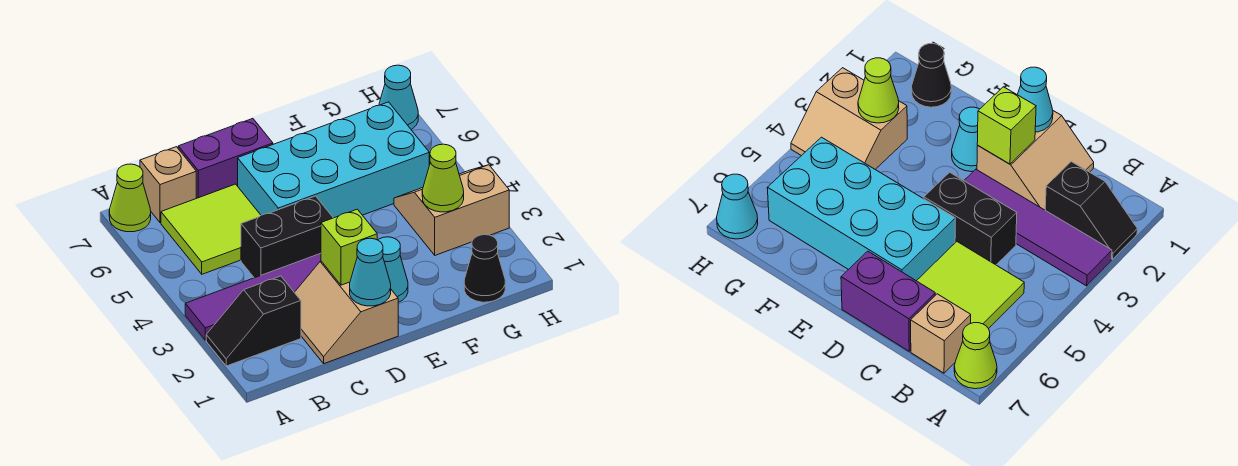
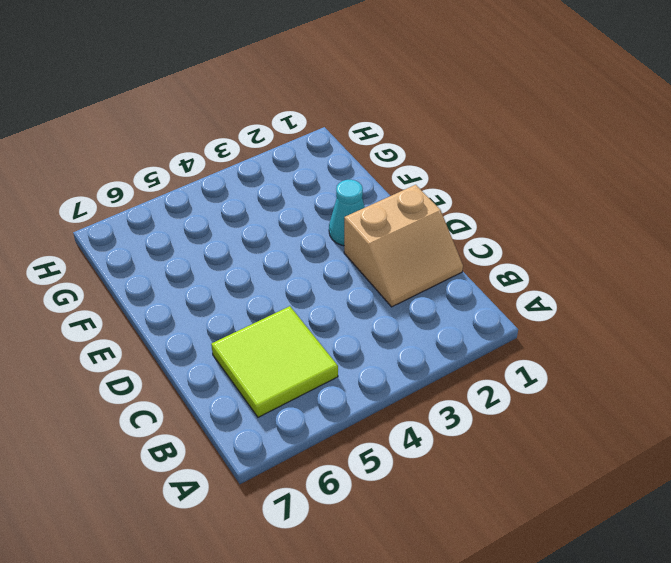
none -> black slope A2:B2 level 1 top B
none -> purple tile A3:D3 level 1
none -> lime cone A7 level 1

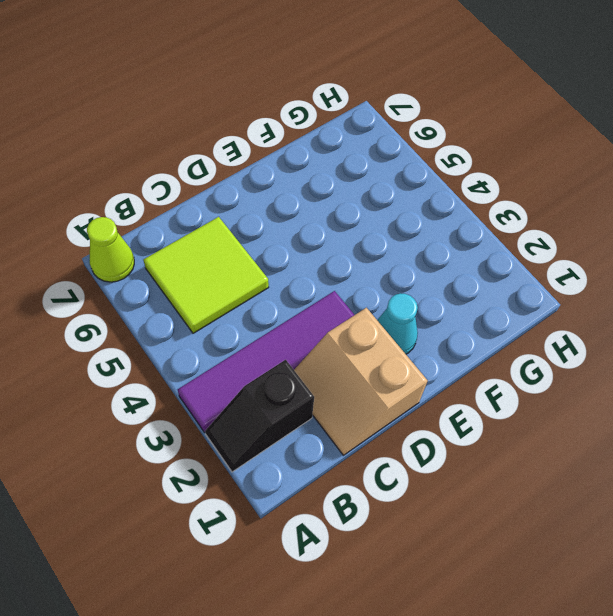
none -> tan brick B7 level 1
none -> black brick C4:D4 level 1
none -> purple brick C7:D7 level 1

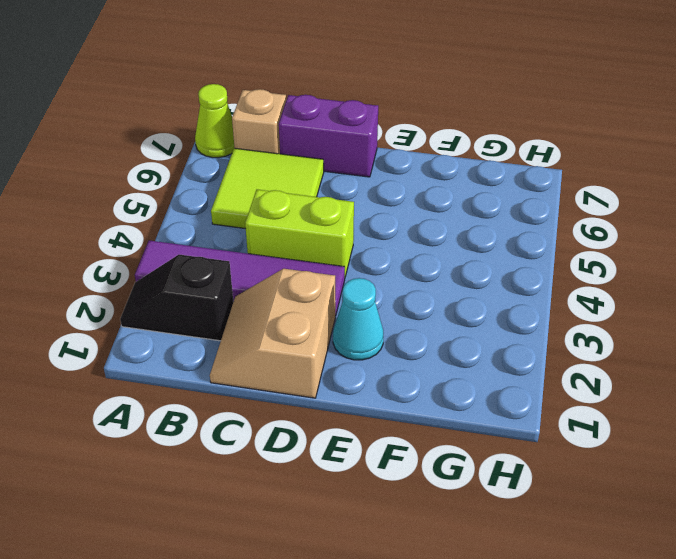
lime brick C4:D4 level 1 -> black brick C4:D4 level 1
none -> cyan brick D5:G6 level 1
none -> black cone G1 level 1
none -> tan slope G3:H4 level 1 top 3

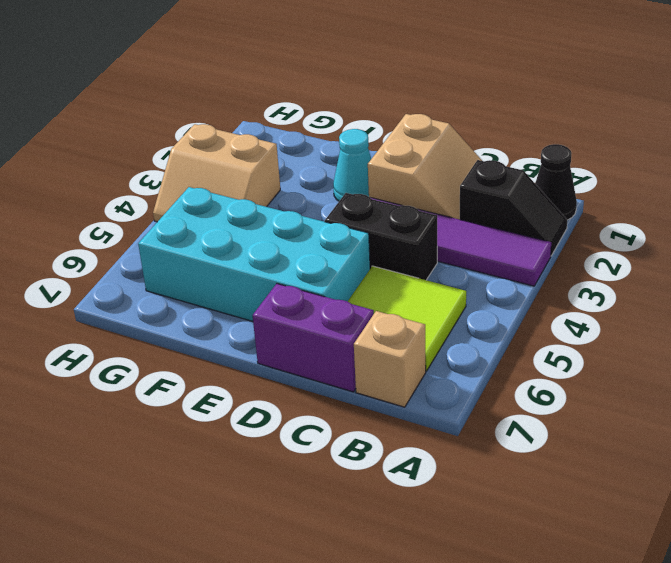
black cone A1 level 1 -> black cone G1 level 1
none -> lime cone A7 level 1
none -> cyan cone H7 level 1
none -> cyan cone D1 level 2

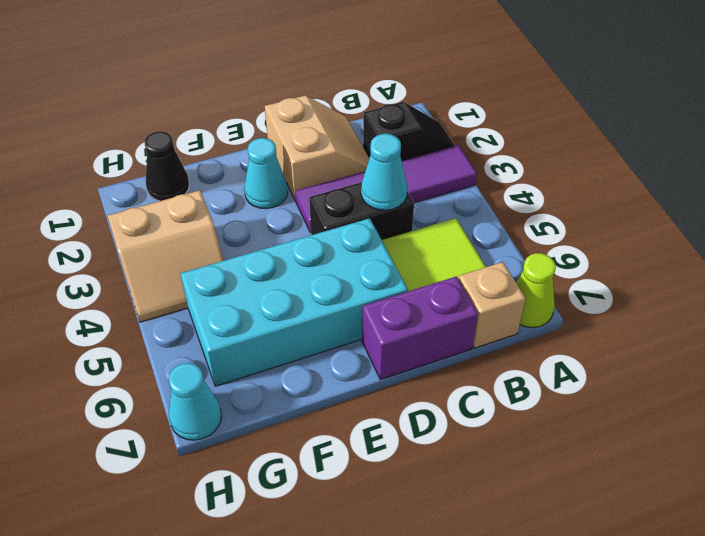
cyan cone C4 level 2 -> cyan cone D1 level 2
none -> lime brick D2 level 2
none -> lime cone G3 level 2

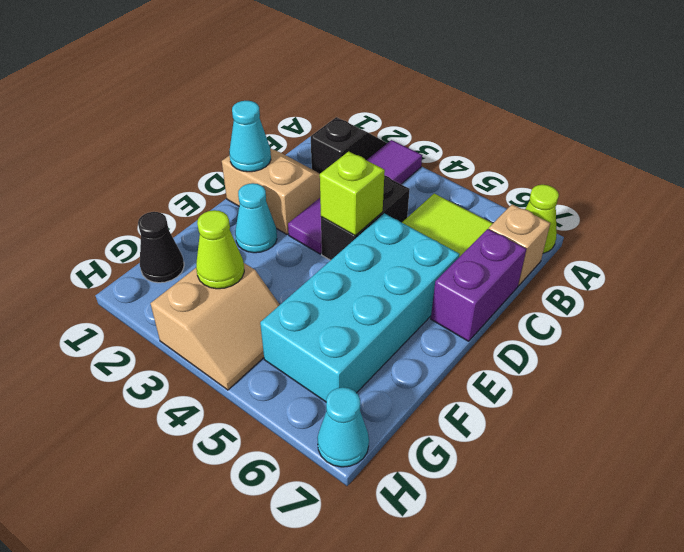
lime brick D4 level 2 -> lime brick D2 level 2

